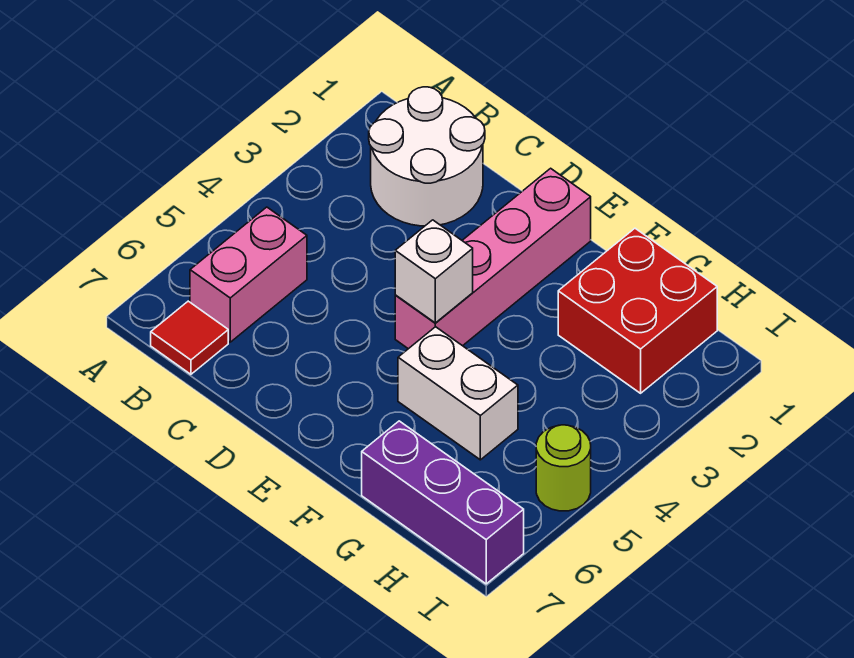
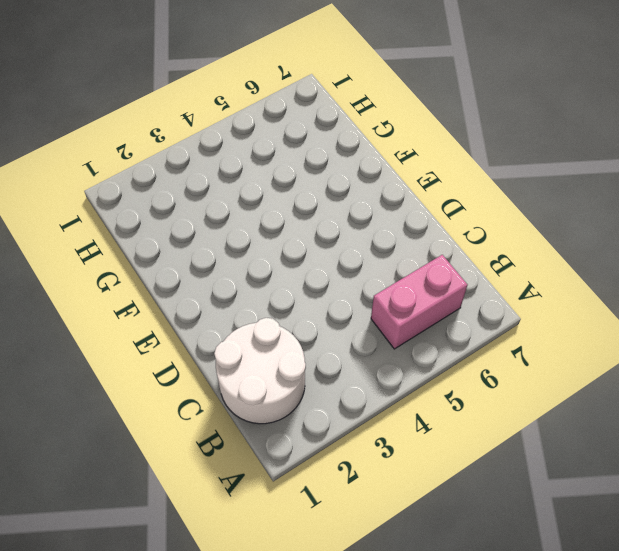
none -> red tile B7 level 1
none -> pink brick E1:E4 level 1

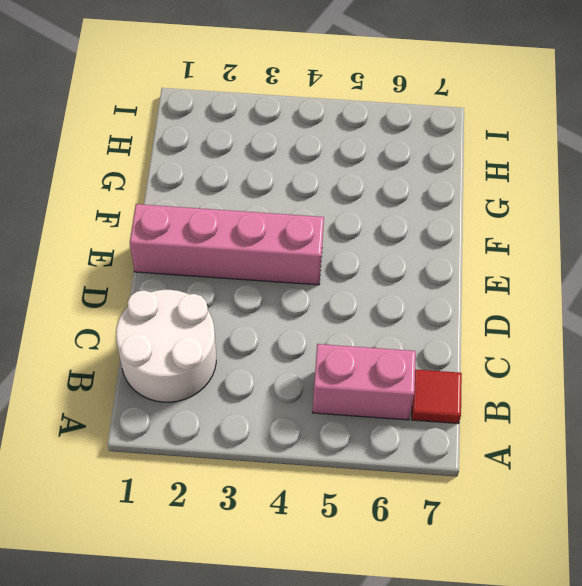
none -> white brick F5:G5 level 1
none -> red brick G1:H2 level 1

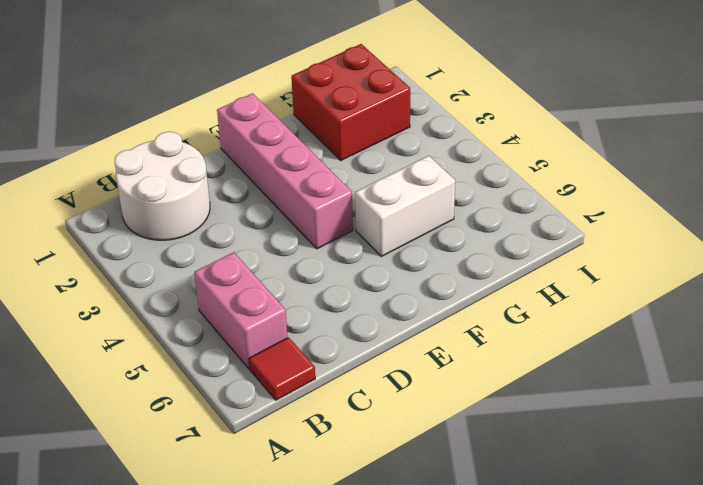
none -> purple brick G7:I7 level 1
none -> lime round brick I5 level 1

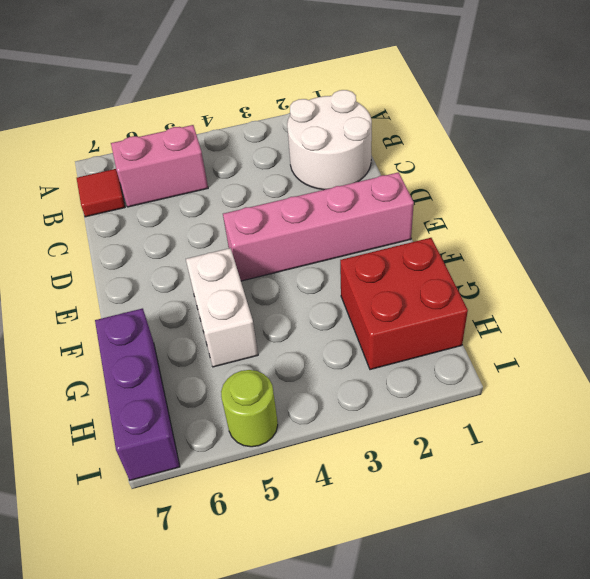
none -> white brick E4 level 2

